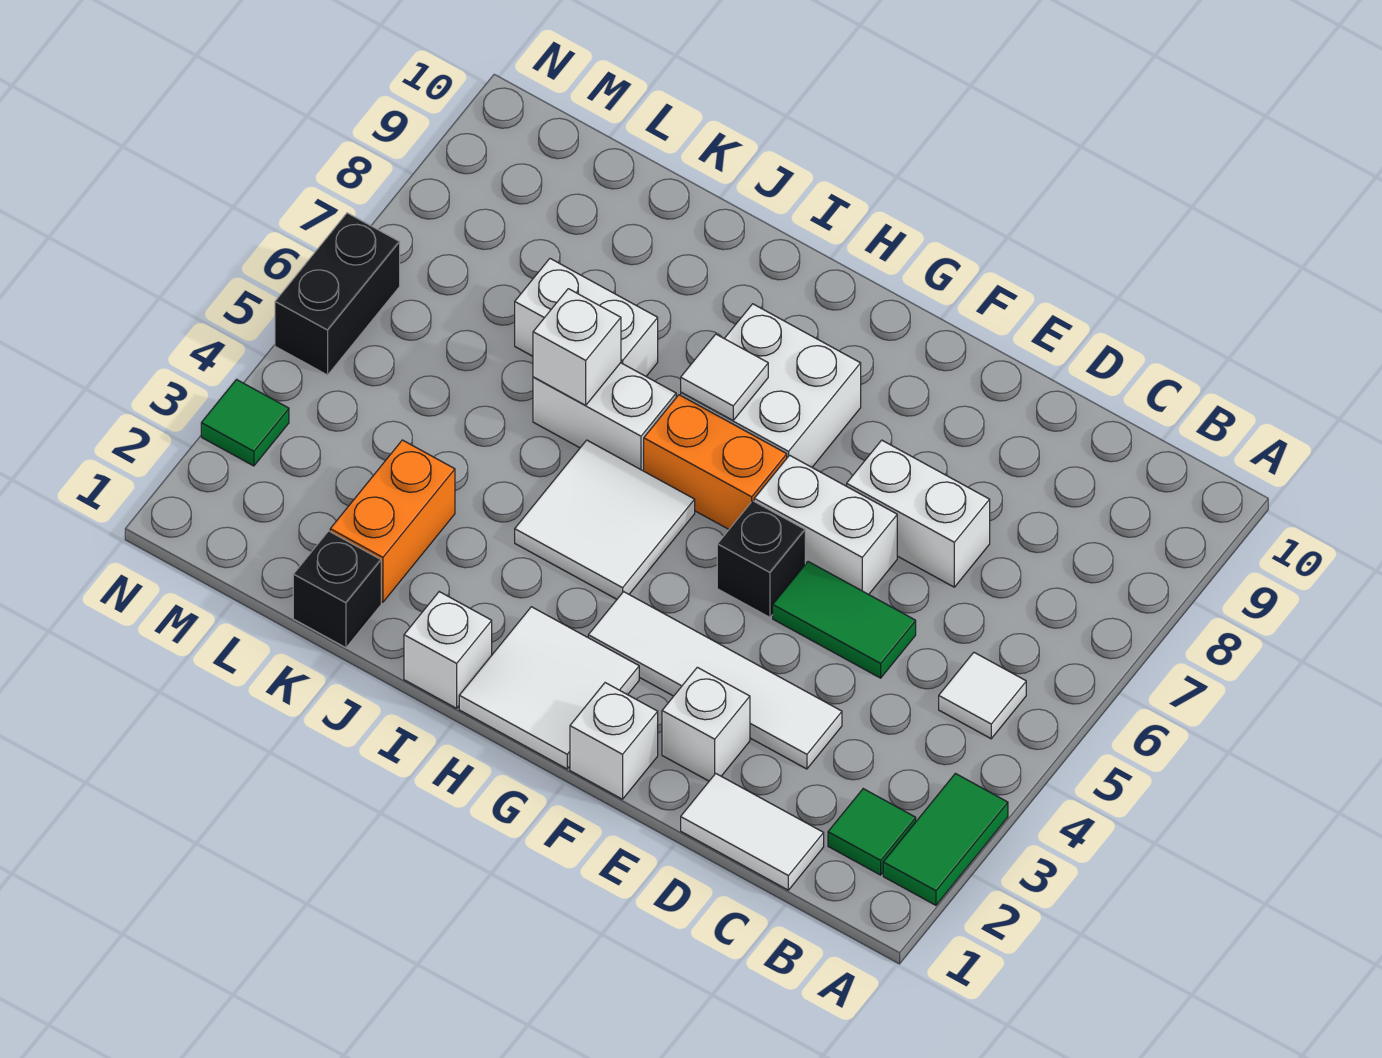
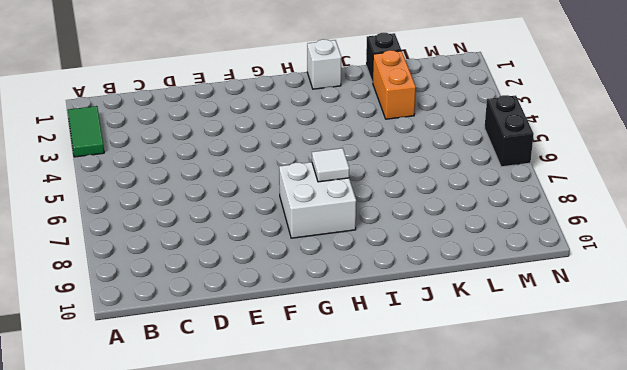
none -> green tile B2 level 1
none -> white tile B5 level 1
none -> white tile C1:D1 level 1

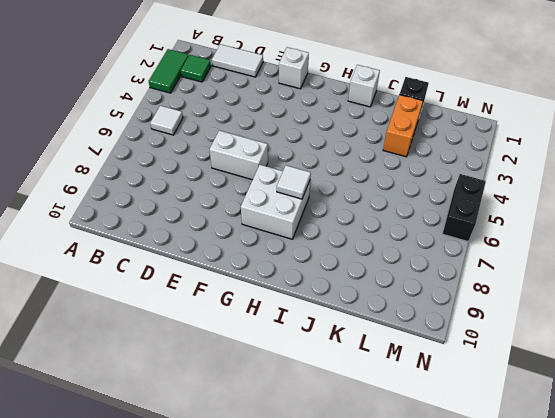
none -> white tile D3:G3 level 1
none -> green tile D5:E5 level 1
none -> white brick D7:E7 level 1

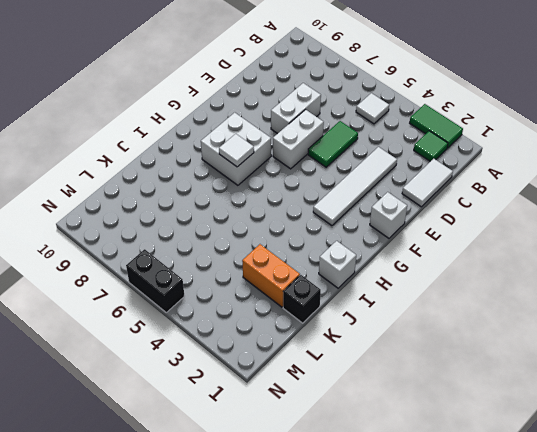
none -> white brick E2 level 1
none -> black brick F5 level 1
none -> white tile G1:H2 level 1

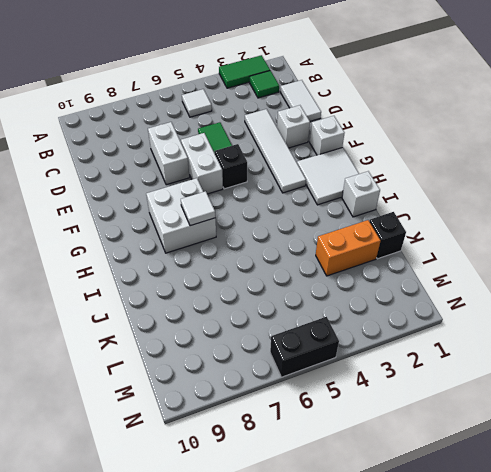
none -> orange brick G6:H6 level 1
none -> white tile H4:I5 level 1
none -> white brick I6:J6 level 1

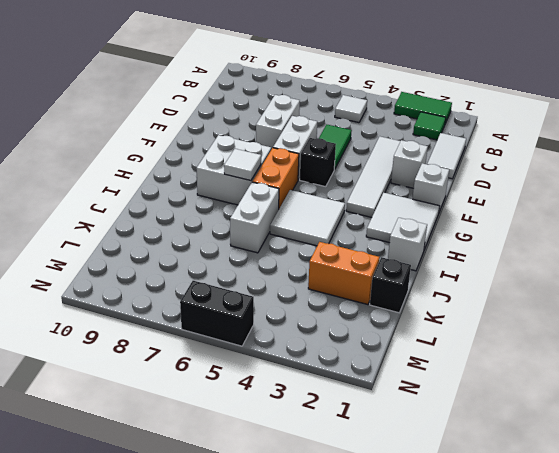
none -> white brick J7:K7 level 1
none -> green tile N3 level 1
none -> white brick J6 level 2

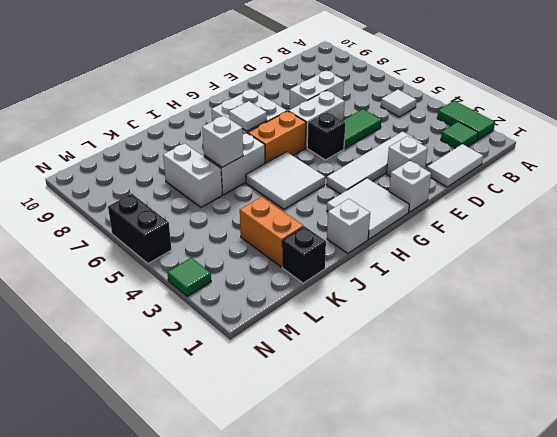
white brick K6:K7 level 1 -> white brick J7:K7 level 1

